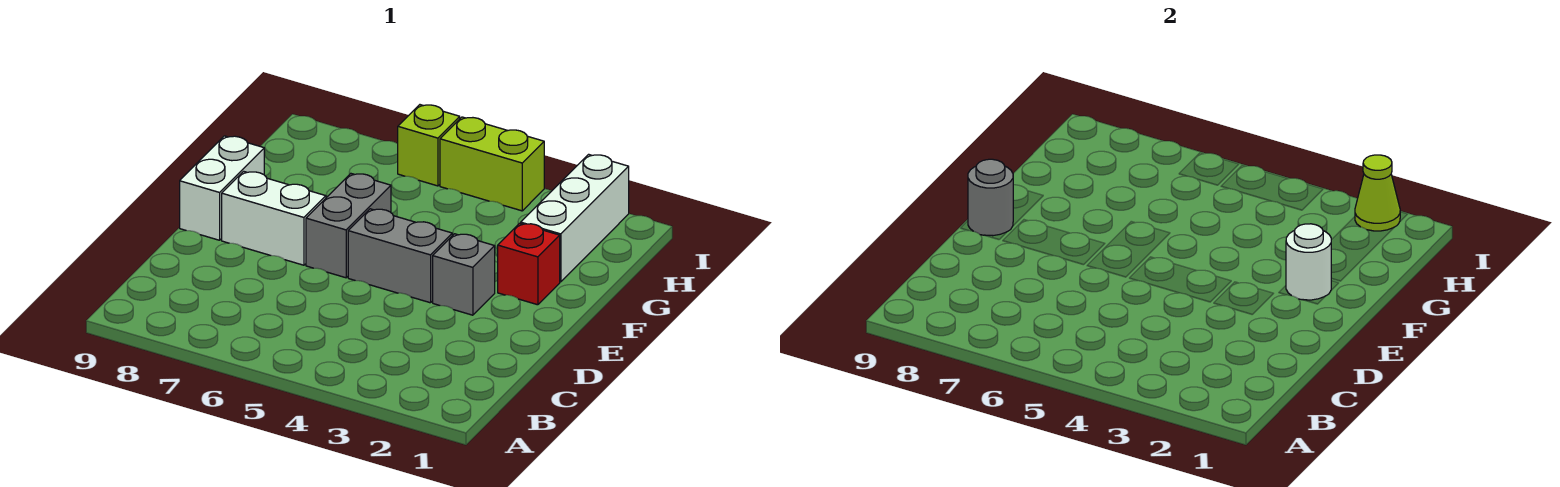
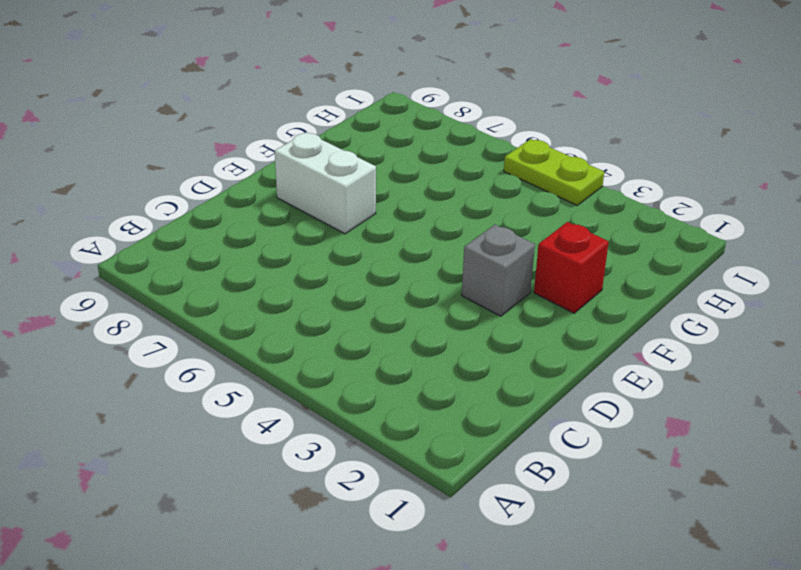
lime plate I4:I5 level 1 -> lime brick I4:I5 level 1
none -> grey brick E4:E5 level 1
none -> grey brick E6:F6 level 1
none -> white brick E9:F9 level 1

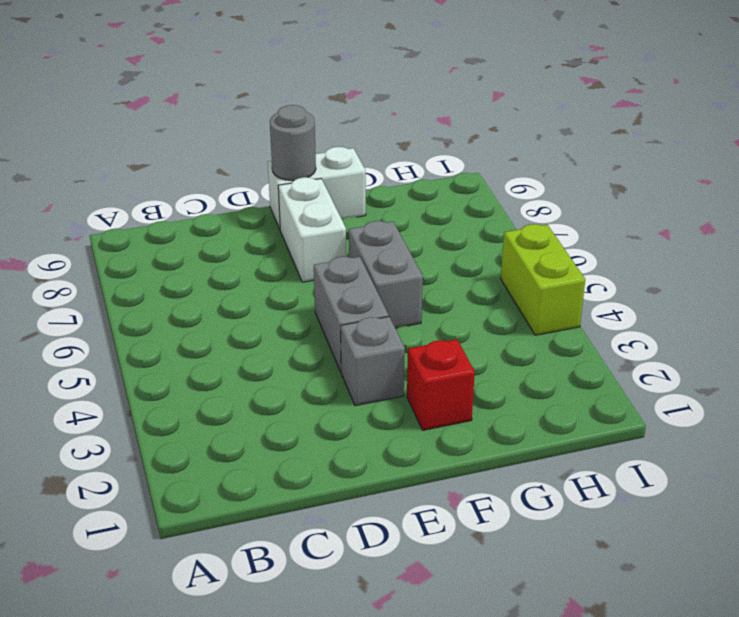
grey brick F5:F6 level 1 -> grey brick E6:F6 level 1
none -> white brick G2:I2 level 1
none -> lime brick I6 level 1
none -> white round brick F2 level 2

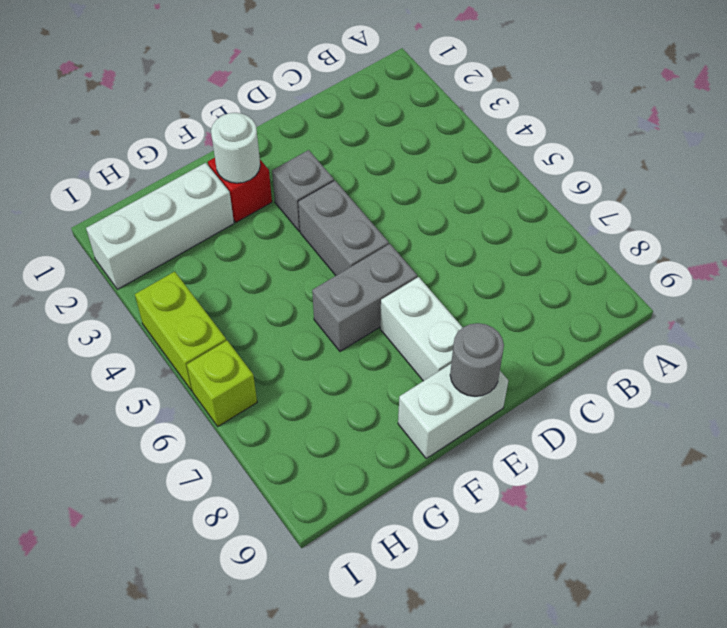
none -> lime cone I2 level 2

